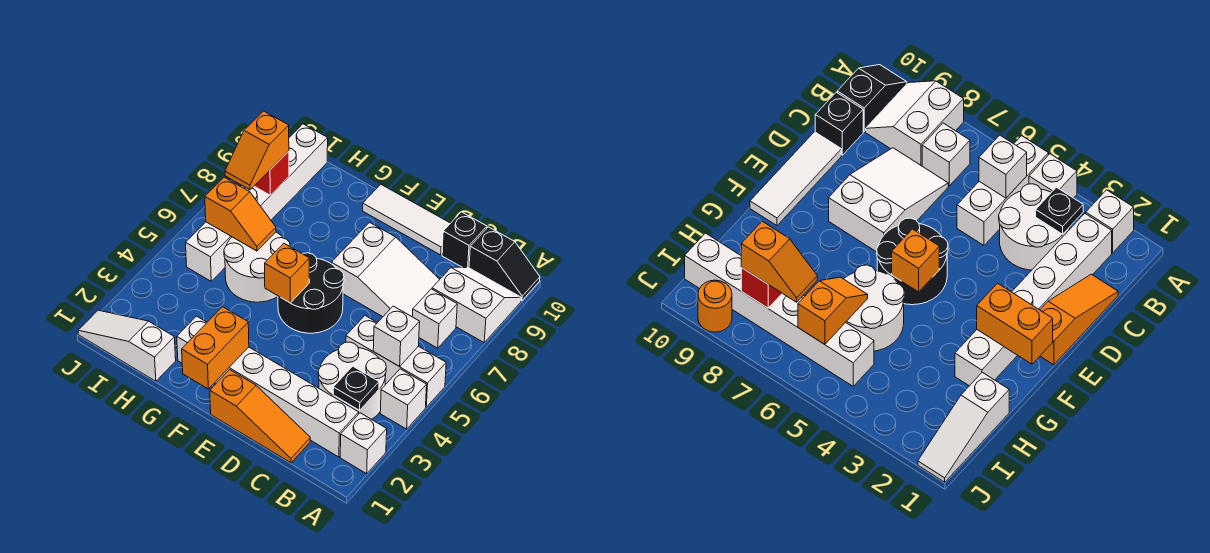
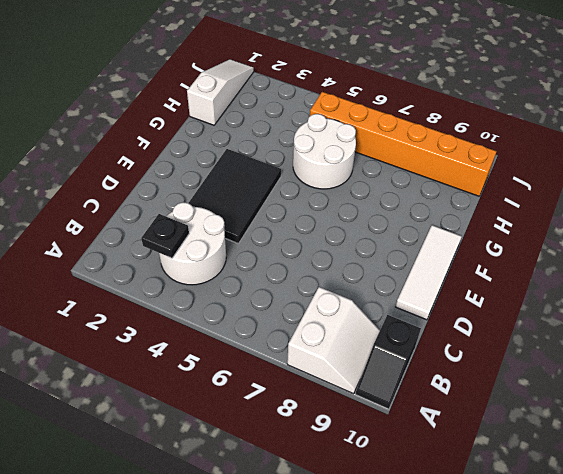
black tile D3:F4 level 1 -> none
orange brick I5:I10 level 1 -> white brick I5:I10 level 1
none -> white brick A2 level 1
none -> white brick A4 level 1
none -> white brick A5:C5 level 1

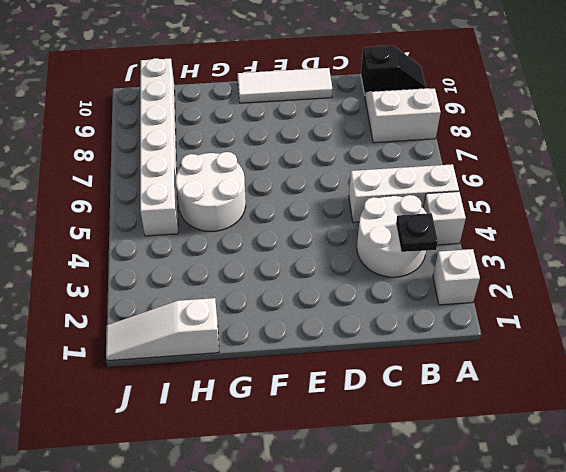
none -> white brick B2:G2 level 1
none -> white brick B7 level 1
none -> orange slope C1:E1 level 1 top E

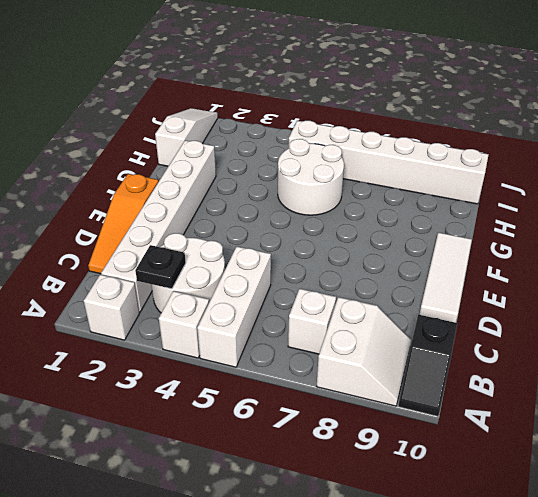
none -> white slope C7:E8 level 1 top E
none -> black brick C10 level 1
none -> black round brick E5:F6 level 1

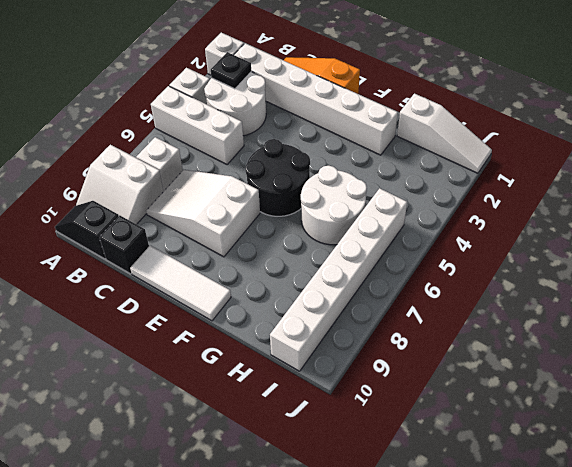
none -> orange round brick J9 level 1
none -> white brick B5 level 2
none -> orange brick F1:F2 level 2

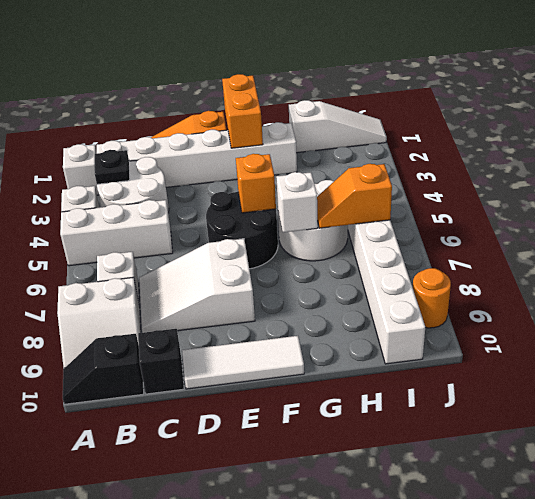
white brick G6 level 2 -> white brick B5 level 2
none -> red brick I8 level 2
none -> orange slope I7:I8 level 3 top 8

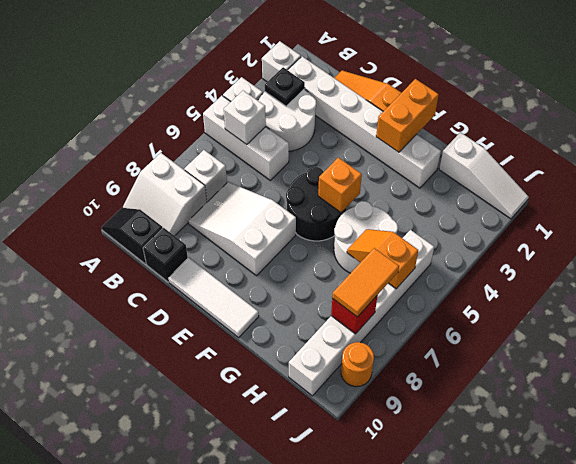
orange tile I7:I8 level 3 -> orange slope I7:I8 level 3 top 8

